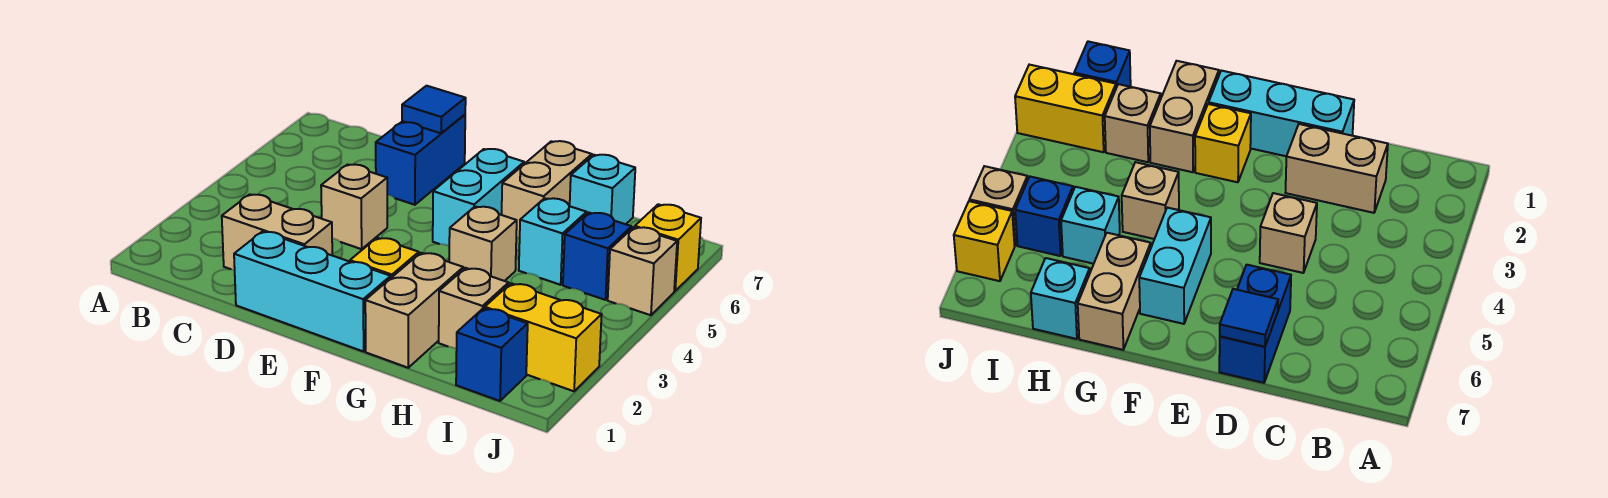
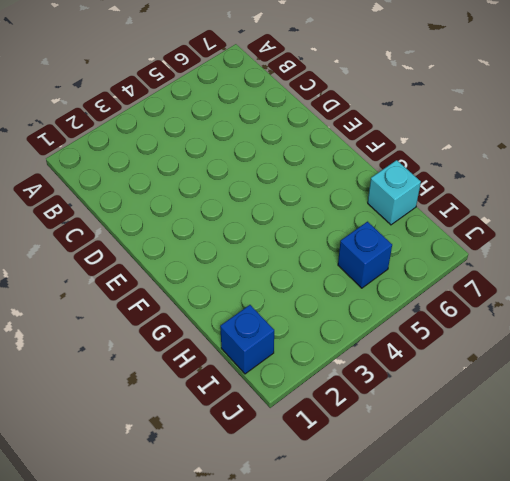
none -> tan brick C2:D2 level 1
none -> cyan brick D1:F1 level 1
none -> tan brick D4 level 1

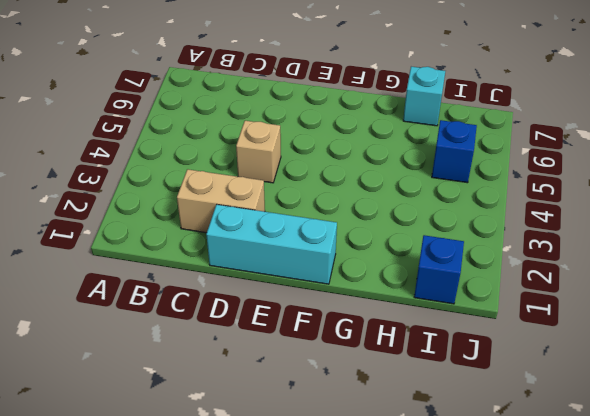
none -> blue brick D6:D7 level 1
none -> yellow brick F2 level 1
none -> cyan brick F5:F6 level 1

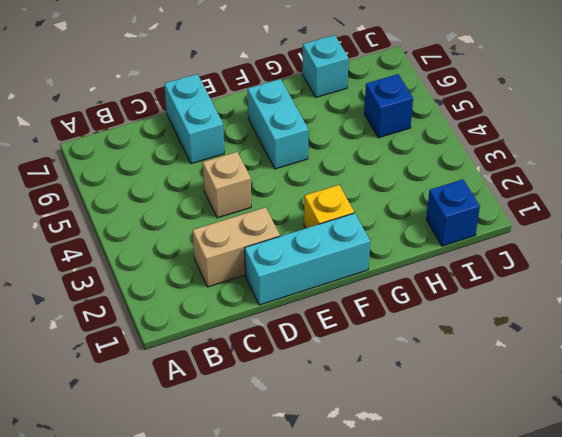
cyan brick D6:D7 level 1 -> blue brick D6:D7 level 1
none -> tan brick G1:G2 level 1
none -> tan brick G4 level 1
none -> tan brick G6:G7 level 1

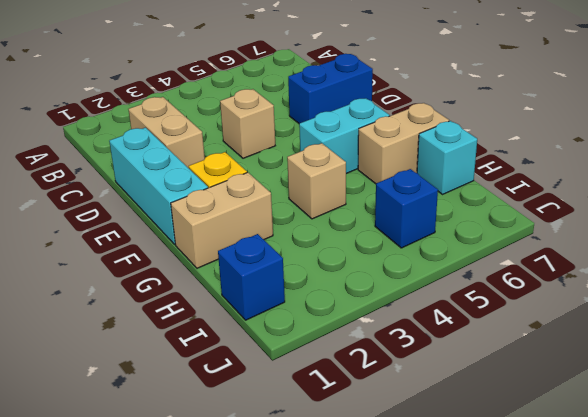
none -> tan brick H2 level 1
none -> cyan brick H5 level 1
none -> yellow brick I2:J2 level 1

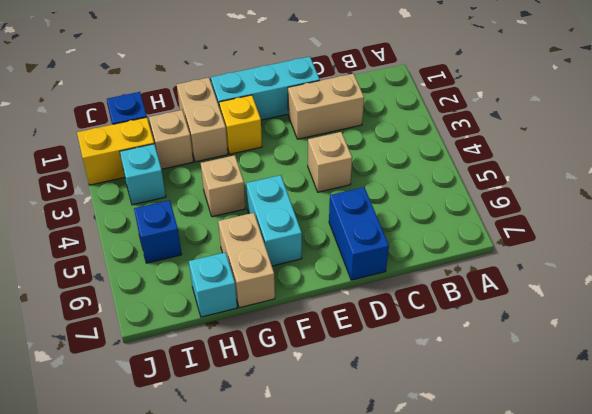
cyan brick I3 level 1 -> cyan brick H5 level 1
none -> tan brick J5 level 1
none -> yellow brick J6 level 1
none -> blue tile D7 level 2

